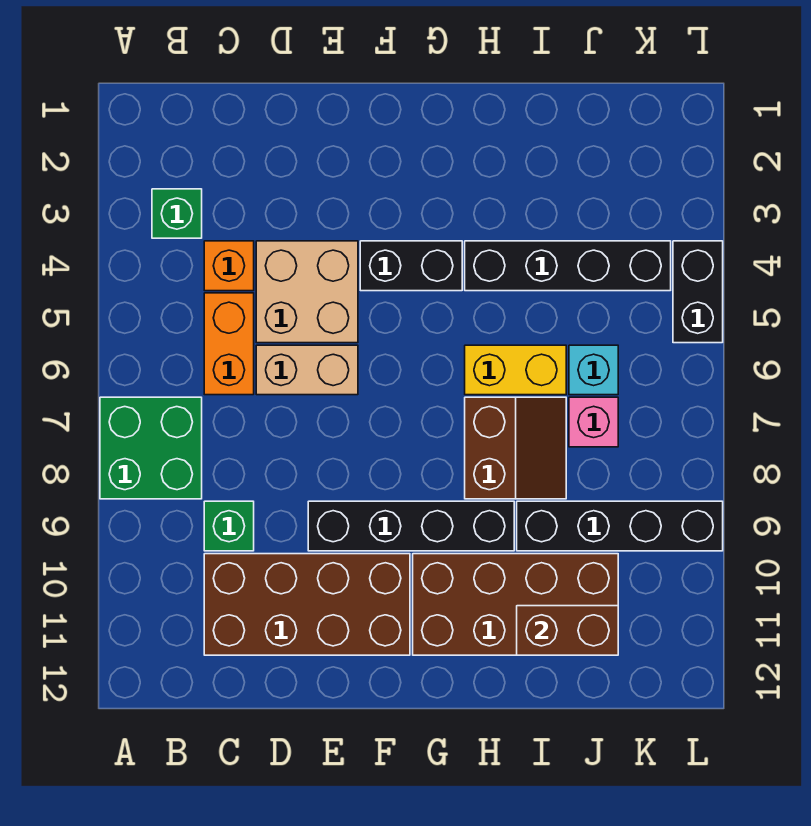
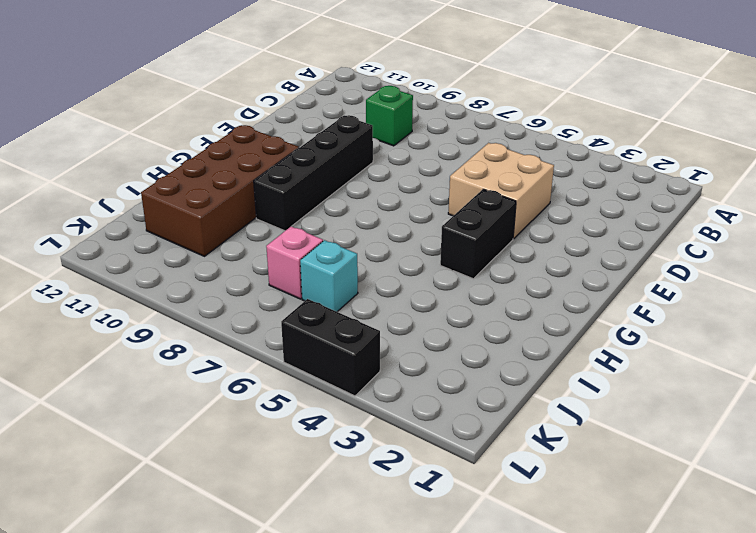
none -> green brick A7:B8 level 1
none -> green brick B3 level 1
none -> orange brick C4 level 1

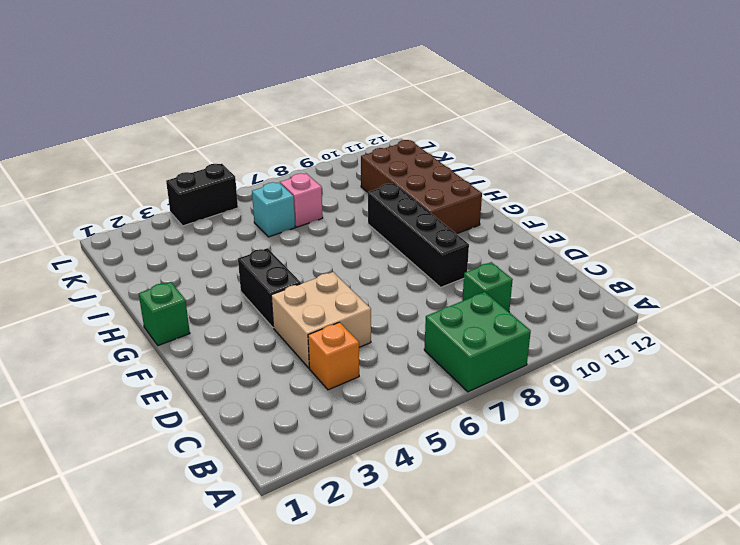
green brick G1 level 1 -> green brick B3 level 1
none -> orange brick C5:C6 level 1
none -> brown brick C10:F11 level 1
none -> tan brick D6:E6 level 1

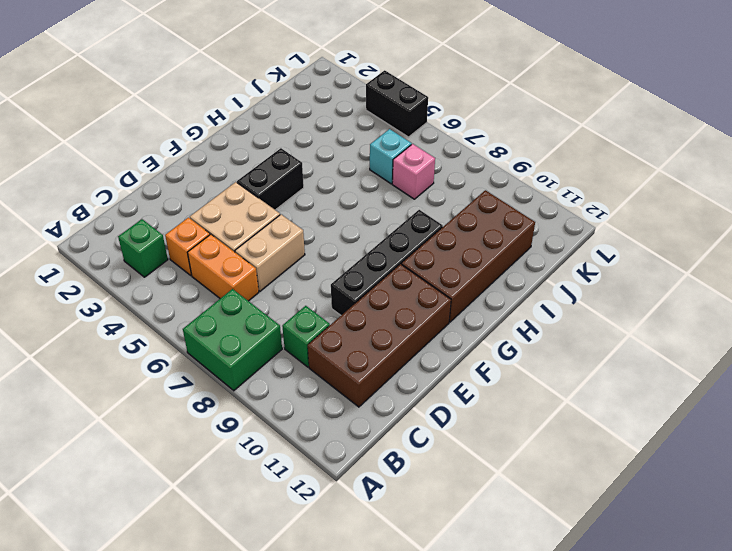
none -> black brick H4:K4 level 1
none -> yellow brick H6:I6 level 1
none -> brown slope H7:I8 level 1 top H

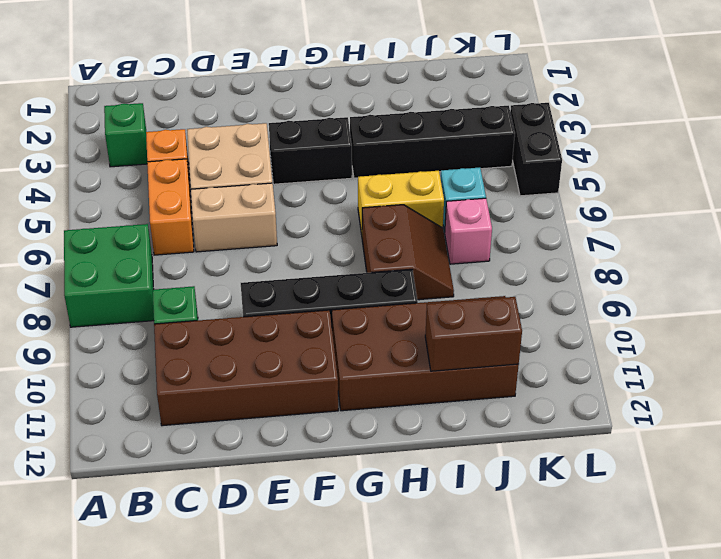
none -> black brick I9:L9 level 1

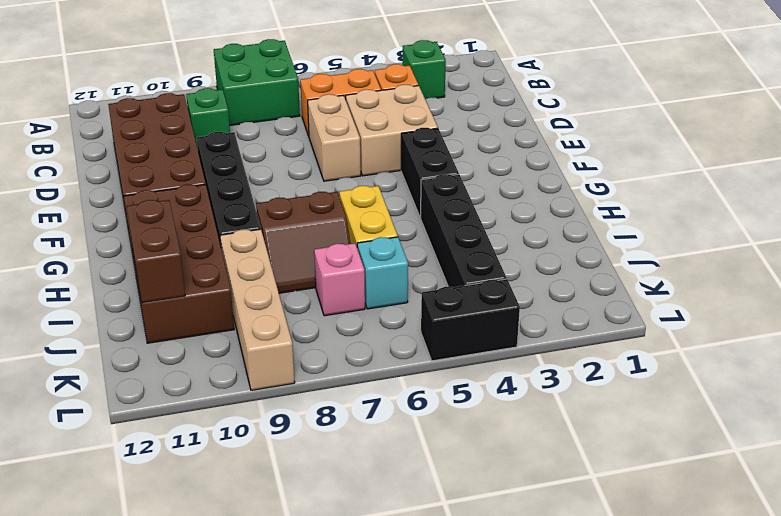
tan brick I9:L9 level 1 -> black brick I9:L9 level 1

